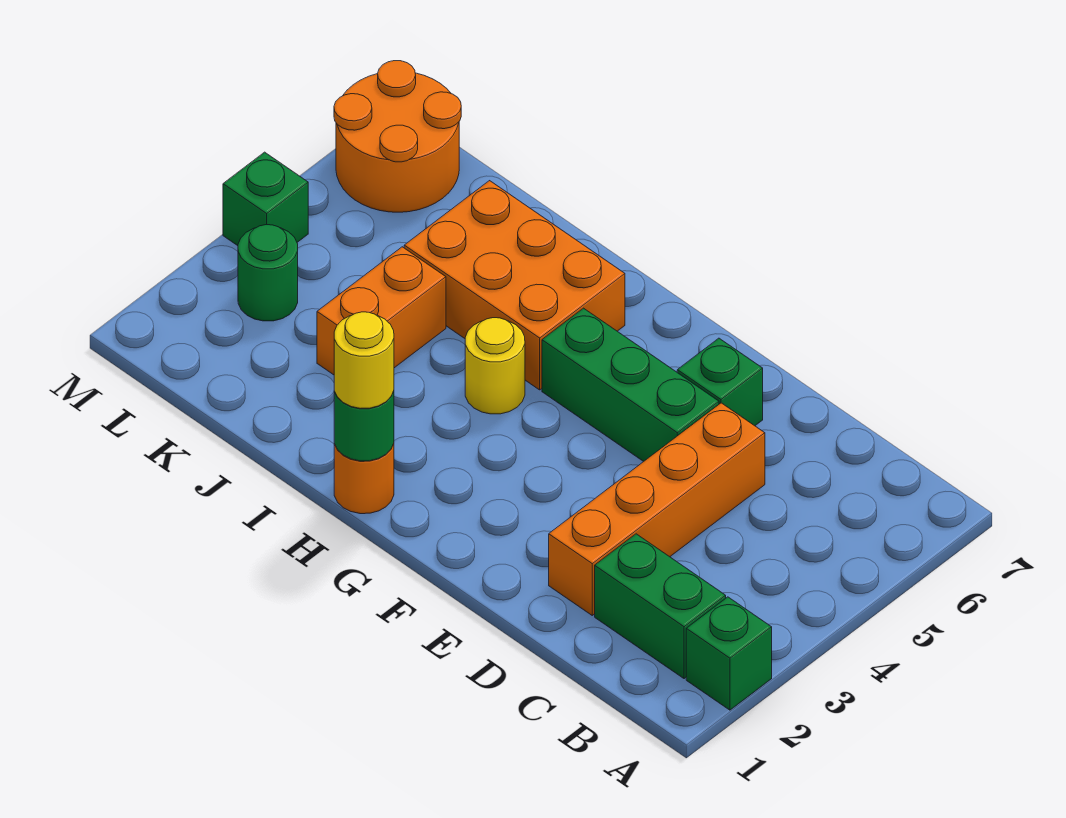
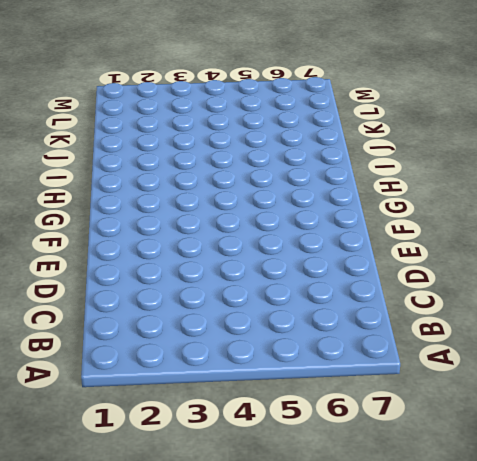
none -> green brick A2 level 1
none -> green brick B2:C2 level 1
none -> orange brick D2:D5 level 1

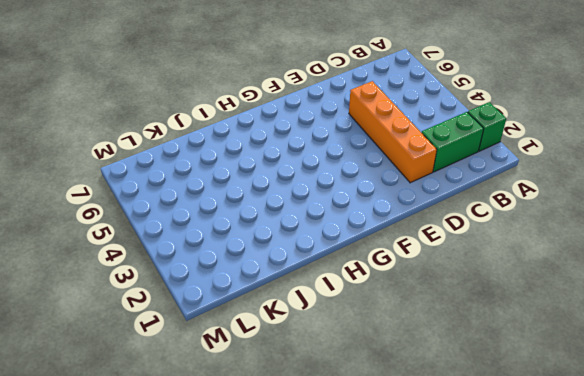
none -> green brick E5:G5 level 1
none -> green brick E6 level 1
none -> orange round brick H1 level 1

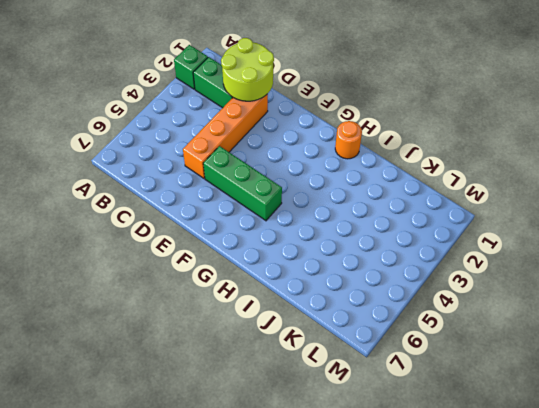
lime round brick C1:D2 level 2 -> none
none -> green brick E6 level 1
none -> yellow round brick H4 level 1
none -> orange brick H5:J6 level 1

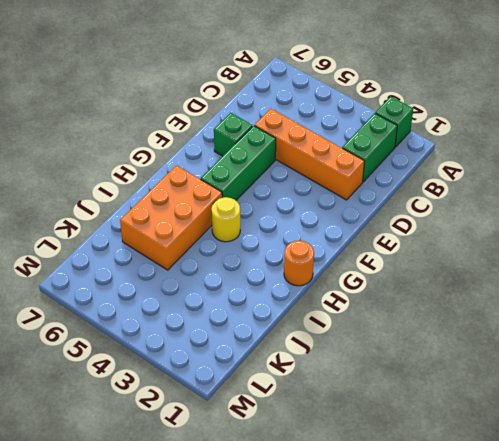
none -> orange brick J3:J4 level 1
none -> green round brick L3 level 1
none -> orange round brick L6:M7 level 1

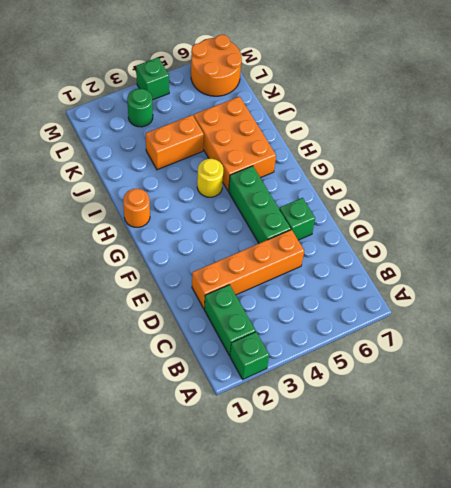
none -> green round brick H1 level 2
none -> yellow round brick H1 level 3

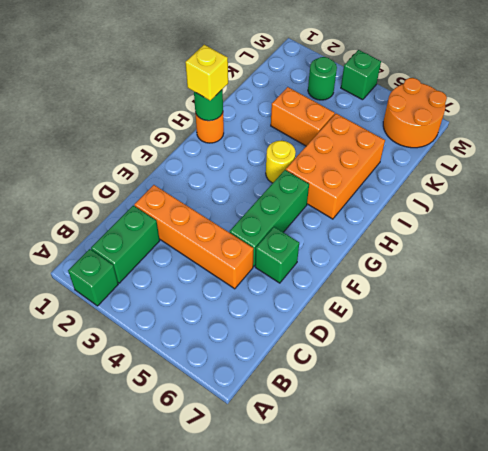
yellow brick H1 level 3 -> yellow round brick H1 level 3

